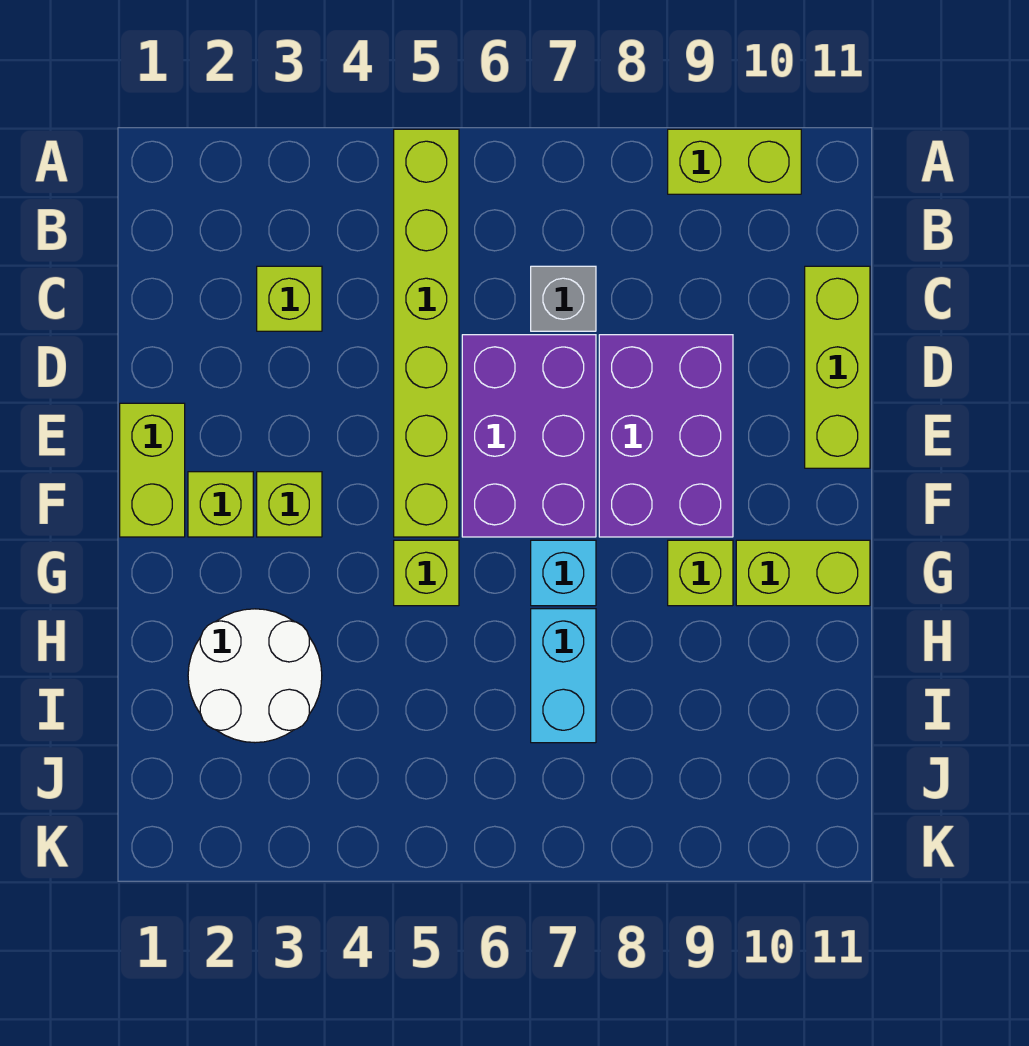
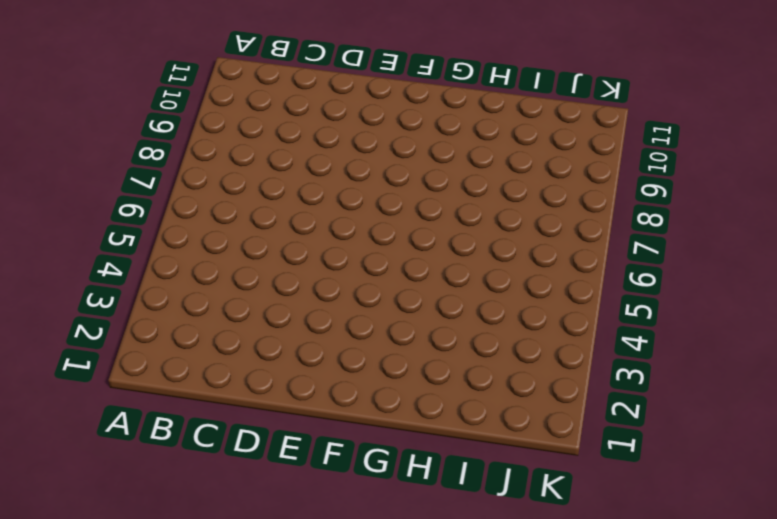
none -> lime brick A5:F5 level 1
none -> lime brick A9:A10 level 1
none -> lime brick C3 level 1

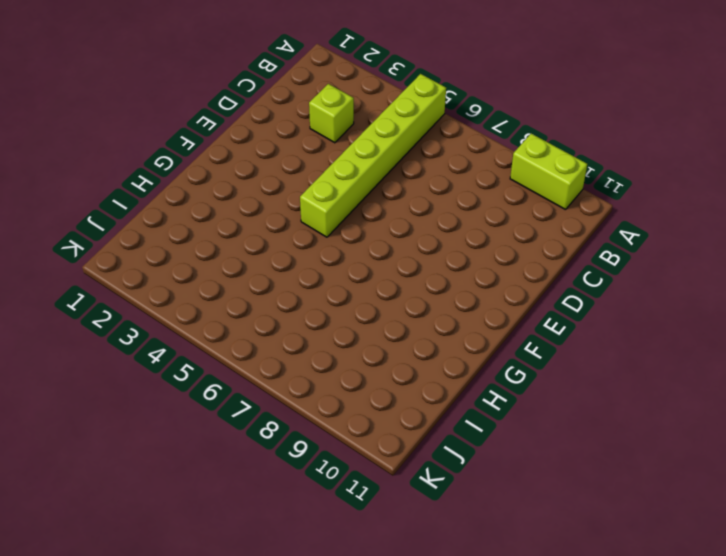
none -> grey brick C7 level 1
none -> lime brick C11:E11 level 1
none -> purple brick D6:F7 level 1

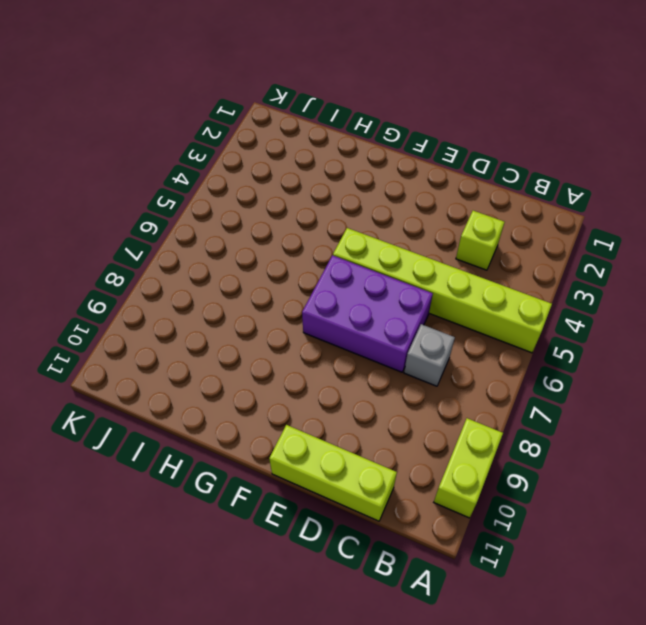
none -> purple brick D8:F9 level 1
none -> lime brick E1:F1 level 1
none -> lime brick F2 level 1

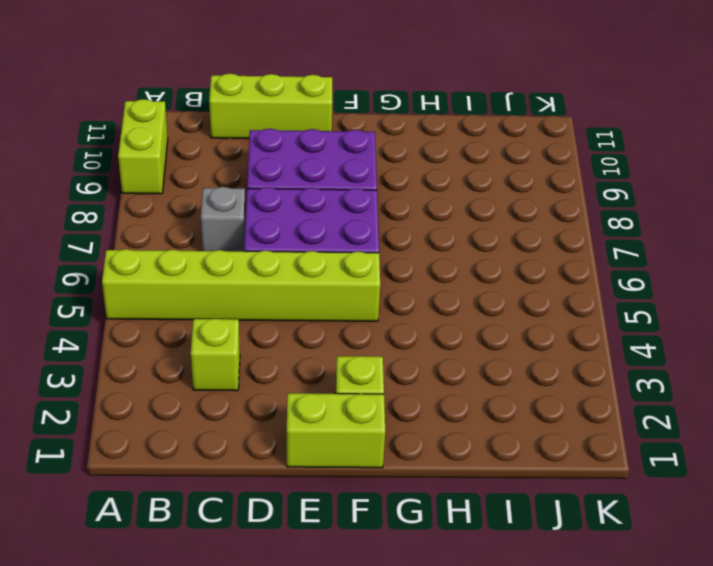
none -> lime brick F3 level 1
none -> lime brick G5 level 1
none -> cyan brick G7 level 1

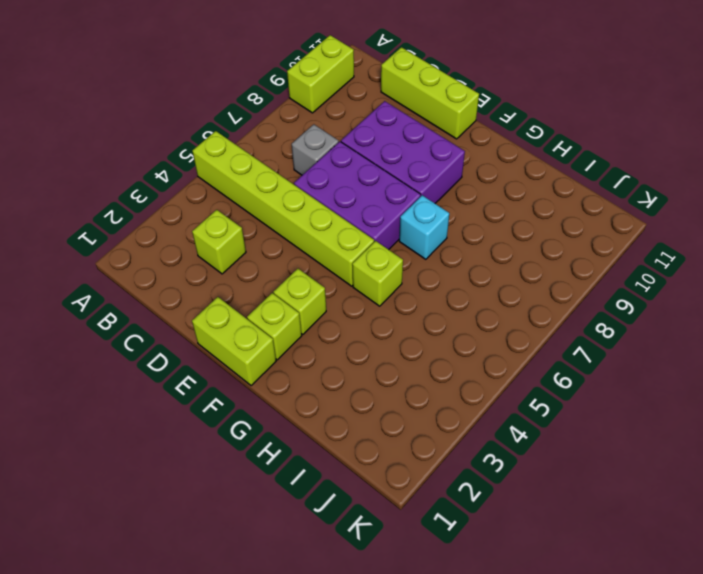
none -> lime brick G9 level 1
none -> lime brick G10:G11 level 1
none -> white round brick H2:I3 level 1

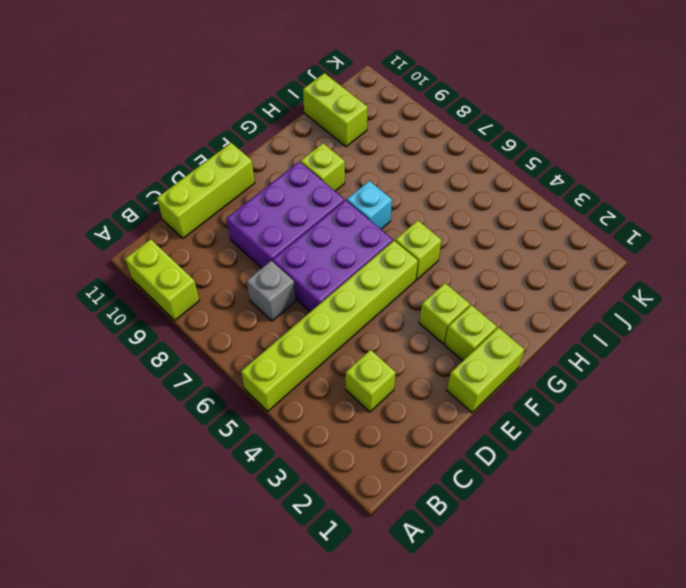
lime brick I10:I11 level 1 -> lime brick G10:G11 level 1
none -> white round brick H2:I3 level 1
none -> cyan brick H7:I7 level 1

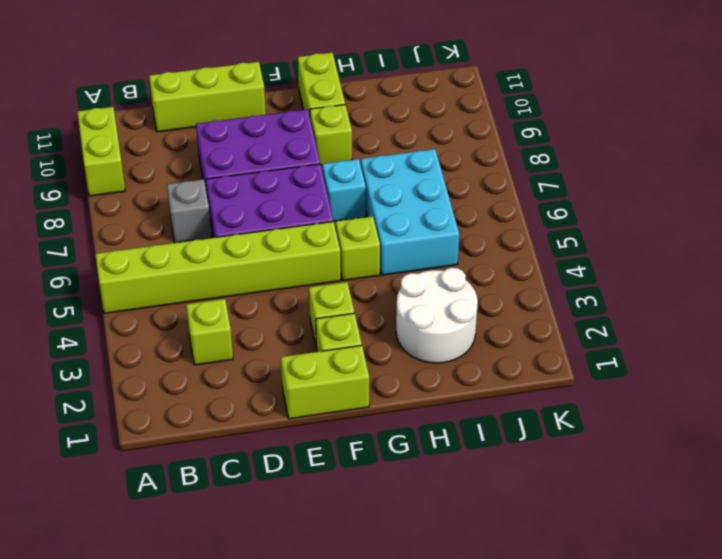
cyan brick H5:I7 level 1 -> cyan brick H7:I7 level 1

